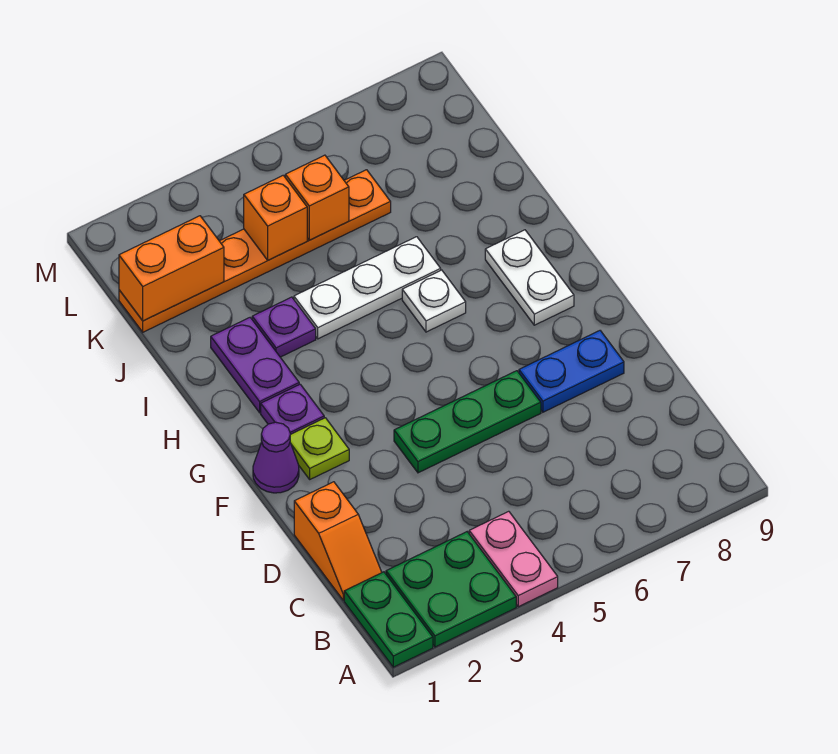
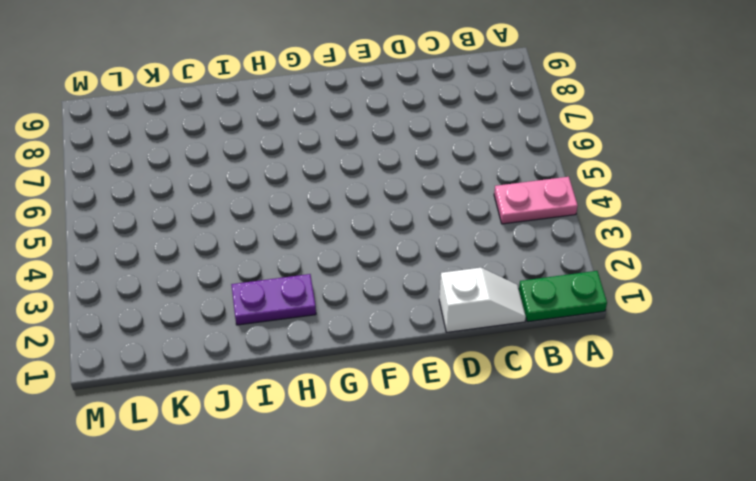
white slope C1:D1 level 1 top D -> orange slope C1:D1 level 1 top D
none -> green plate A2:B3 level 1
none -> green plate E4:E6 level 1
none -> blue plate E7:E8 level 1

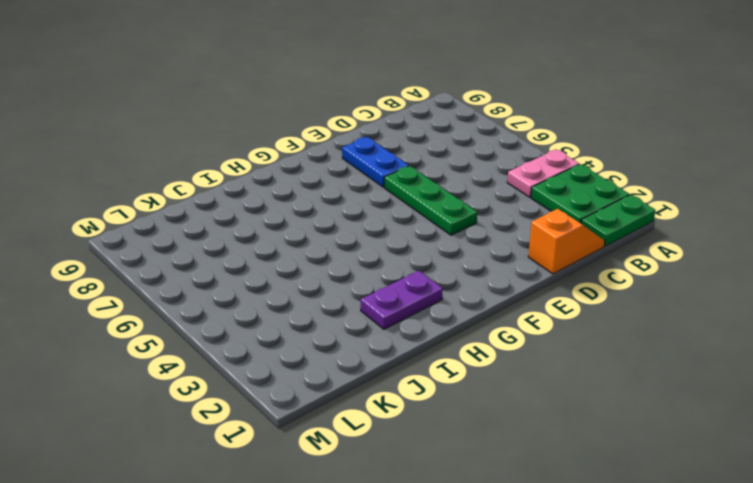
none -> purple cone F1 level 1
none -> lime plate F2 level 1
none -> purple plate G2 level 1

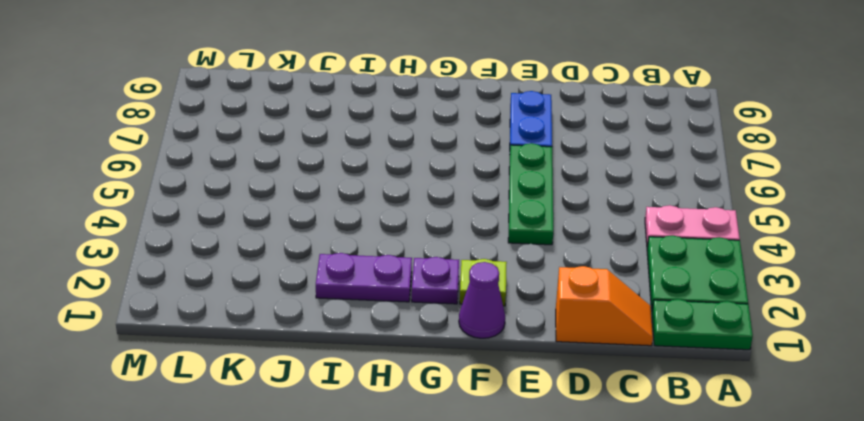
none -> white plate G8:H8 level 1
none -> white plate H6 level 1
none -> purple plate I3 level 1

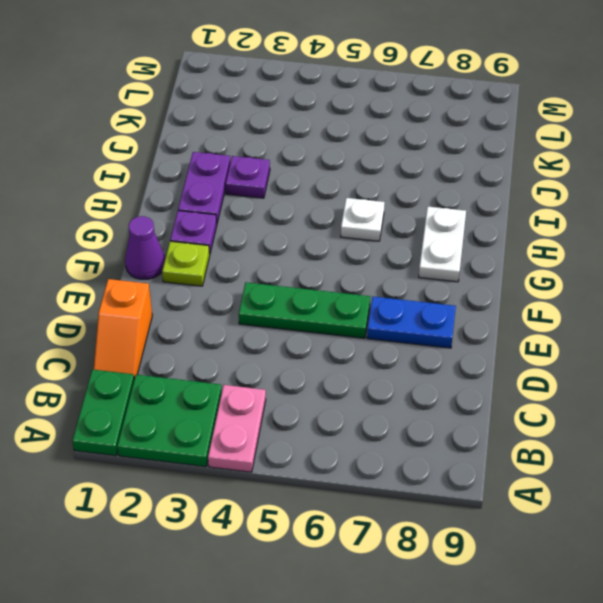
none -> white plate I4:I6 level 1
none -> orange plate K1:K6 level 1
none -> orange brick K1:K2 level 2

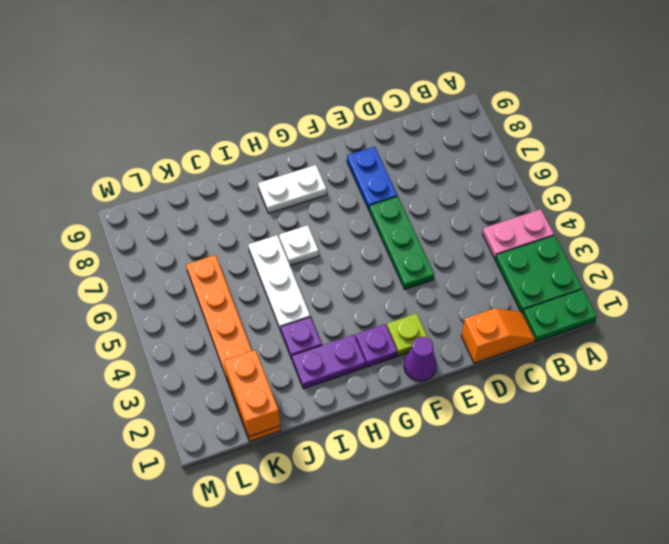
none -> orange brick K4 level 2
none -> orange brick K5 level 2

